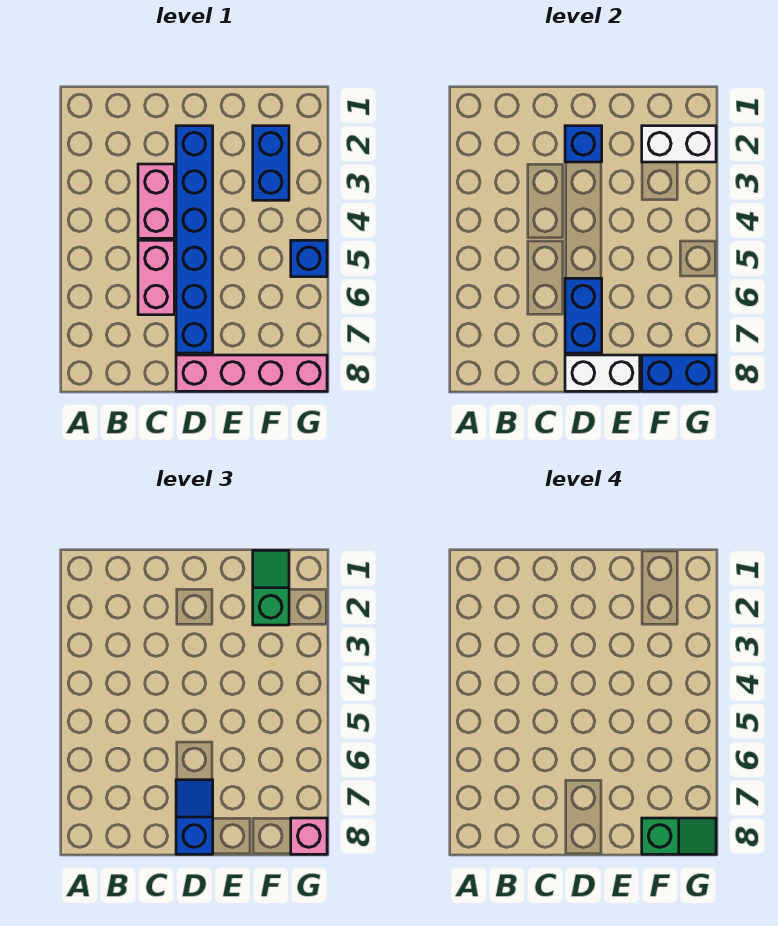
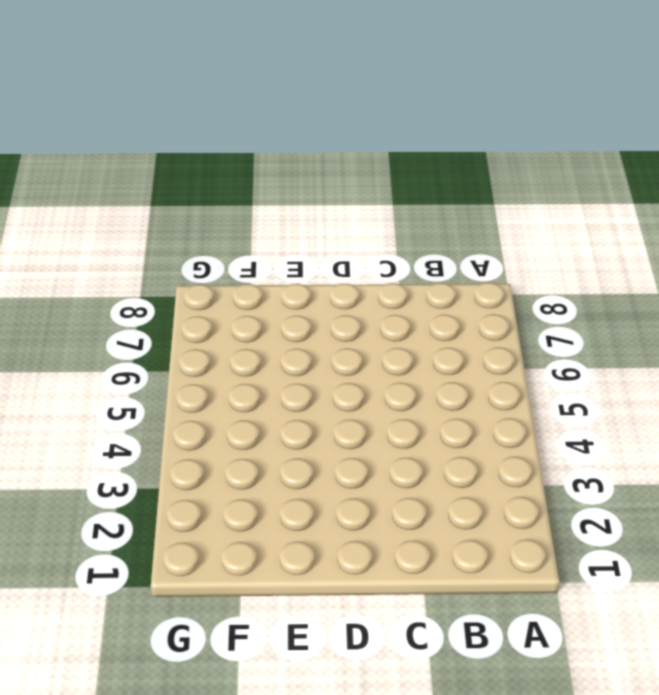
none -> pink brick C3:C4 level 1
none -> pink brick C5:C6 level 1
none -> blue brick D2:D7 level 1

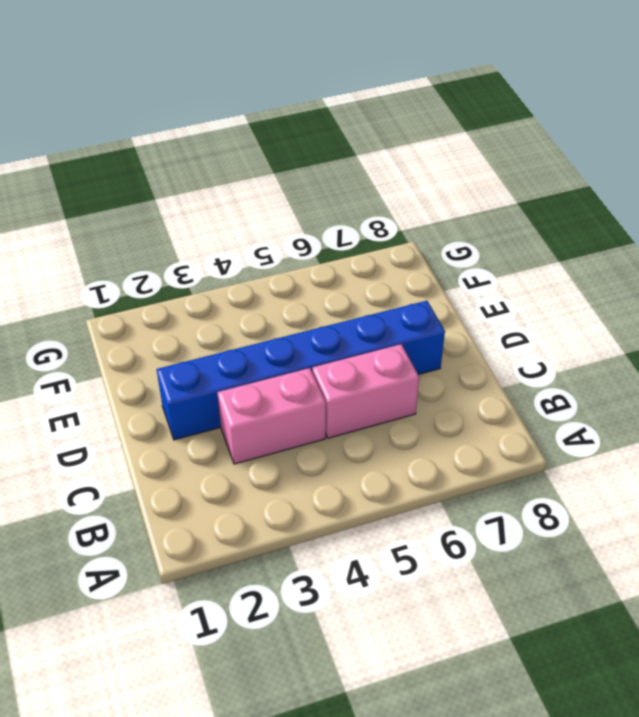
none -> pink brick D8:G8 level 1
none -> blue brick F2:F3 level 1
none -> blue brick G5 level 1

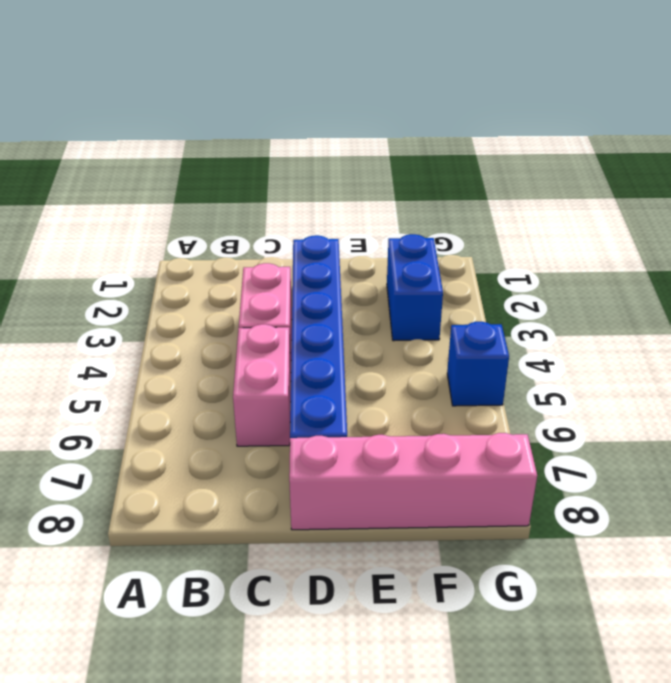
none -> blue brick D2 level 2
none -> blue brick D6:D7 level 2
none -> white brick D8:E8 level 2

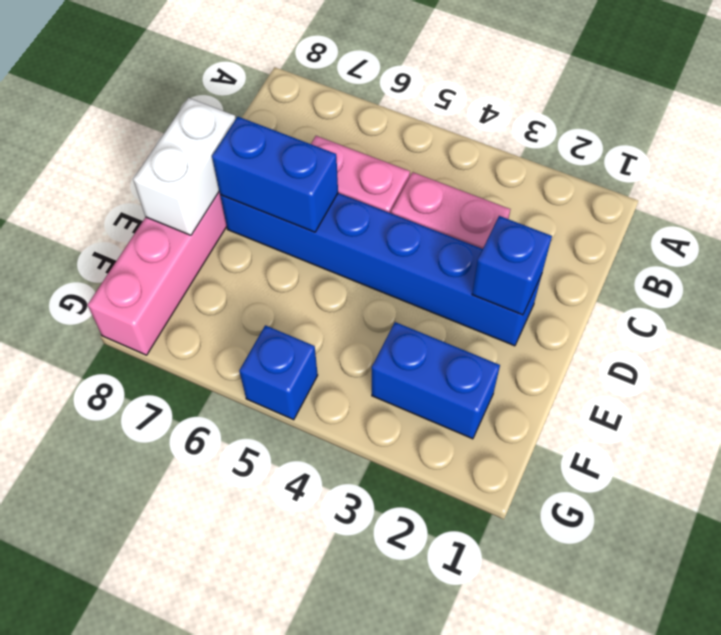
none -> white brick F2:G2 level 2
none -> blue brick F8:G8 level 2
none -> blue slope D7:D8 level 3 top 8

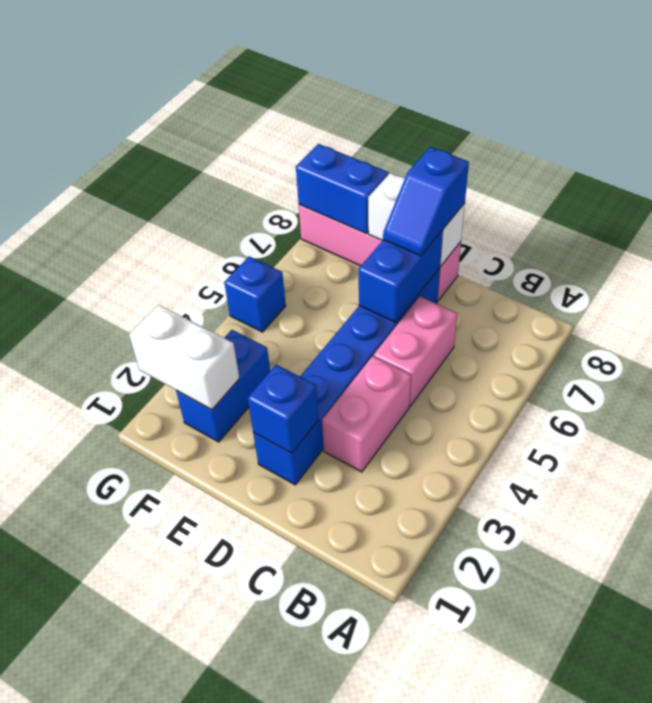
none -> green slope F1:F2 level 3 top 2
none -> pink brick G8 level 3
none -> green slope F8:G8 level 4 top F

